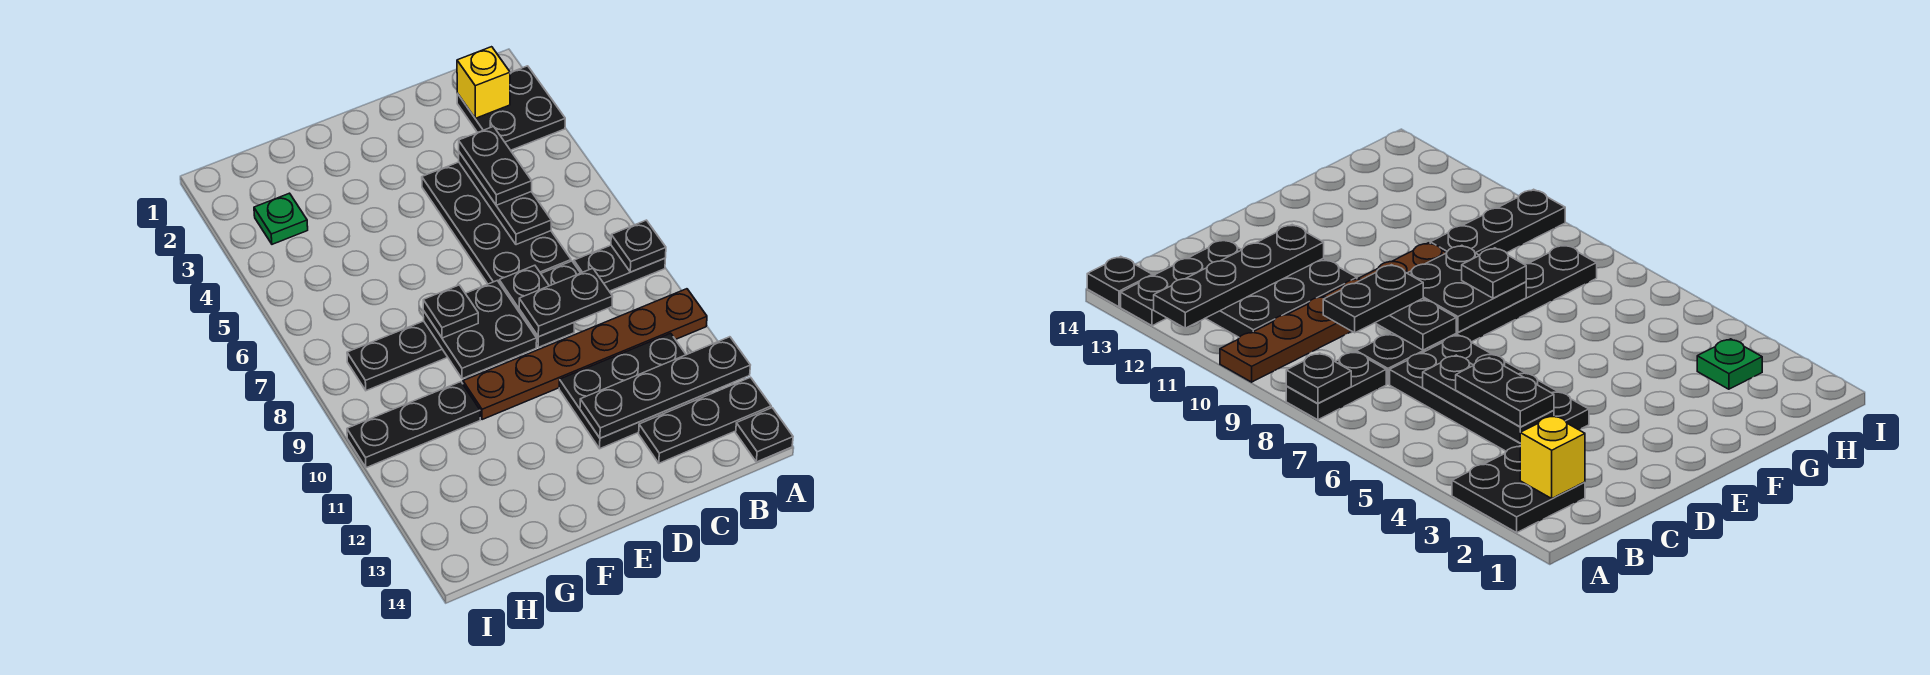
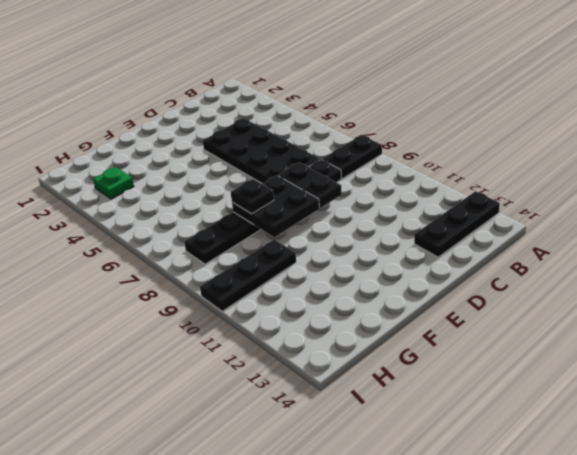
none -> black plate A2:B3 level 1
none -> brown plate A10:F10 level 1
none -> black plate A14 level 1

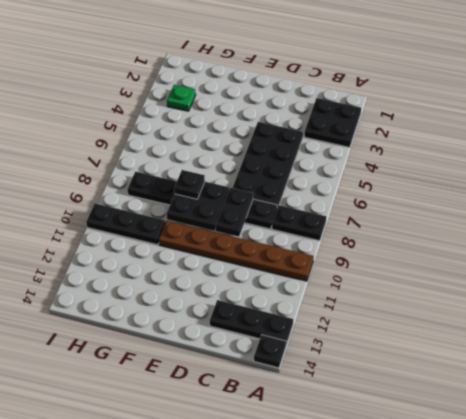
none -> black plate B11:D12 level 1
none -> black plate A8 level 2
none -> black plate A12:D12 level 2

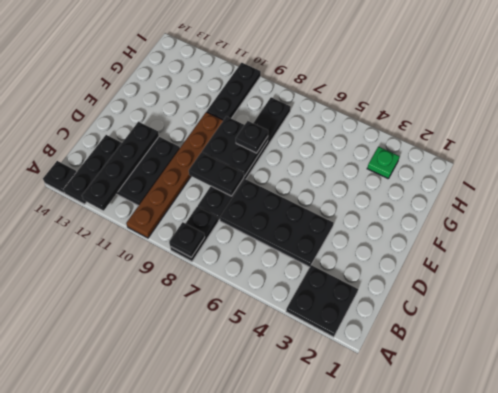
none -> yellow brick B2 level 2
none -> black plate C4:C6 level 2
none -> black plate C4:C5 level 3

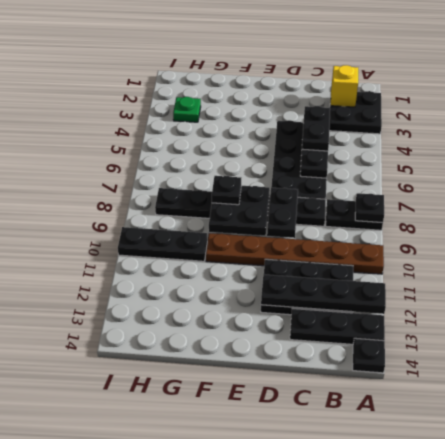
none -> black plate C9:D9 level 3

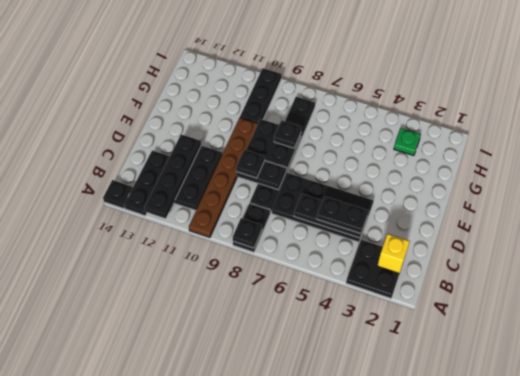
black plate D9 level 3 -> black plate C9:D9 level 3

